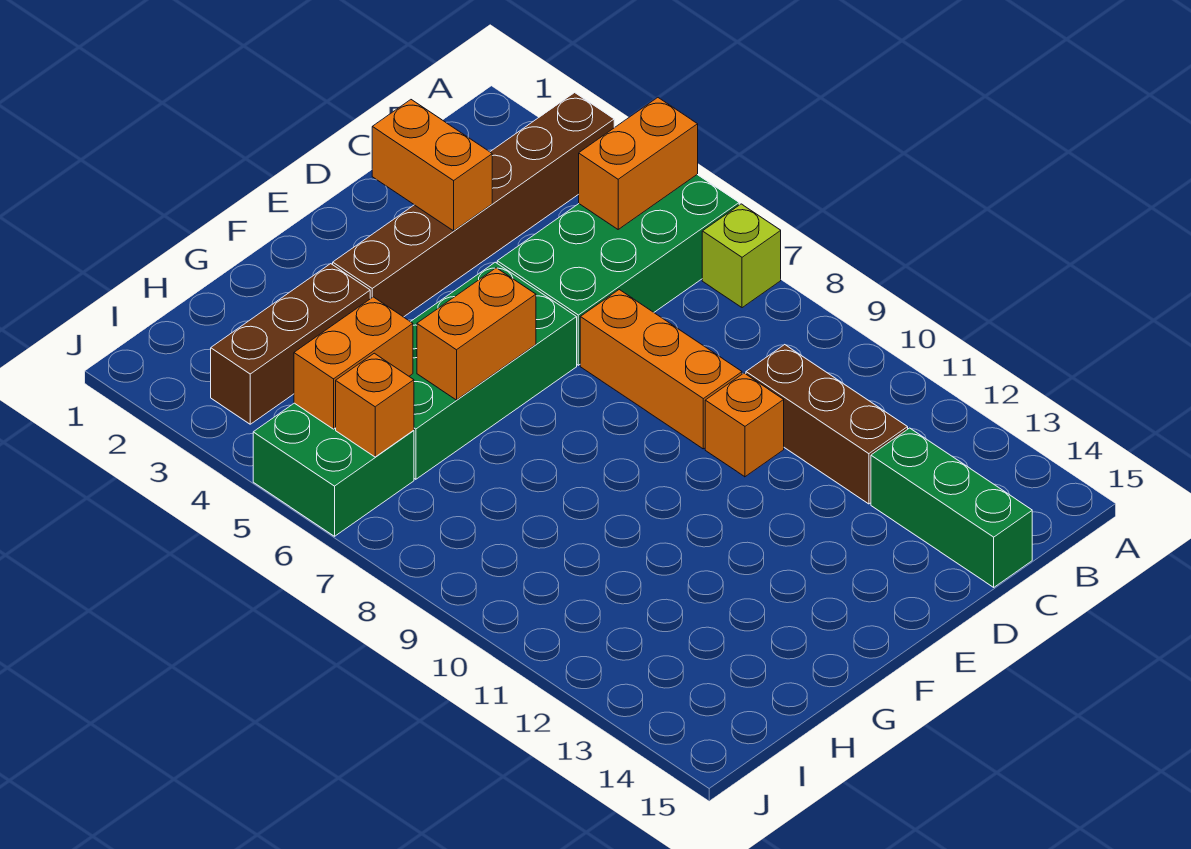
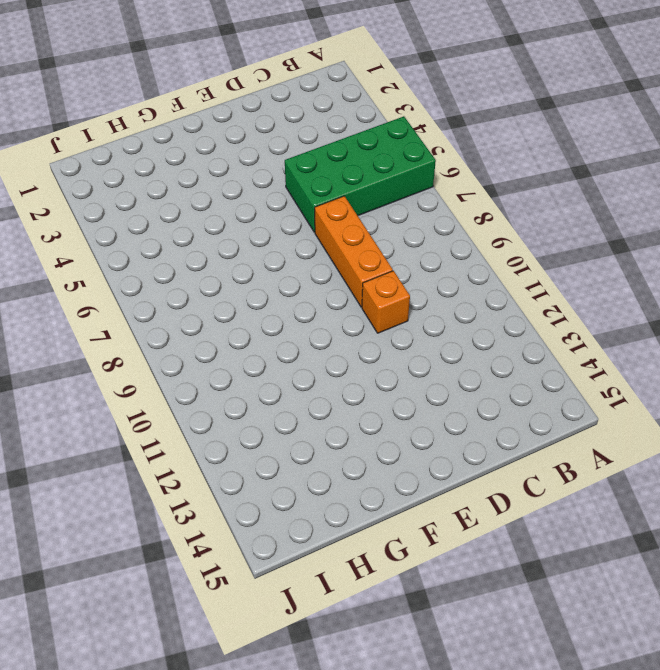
none -> brown brick A3:F3 level 1
none -> lime brick A7 level 1
none -> brown brick C10:C12 level 1

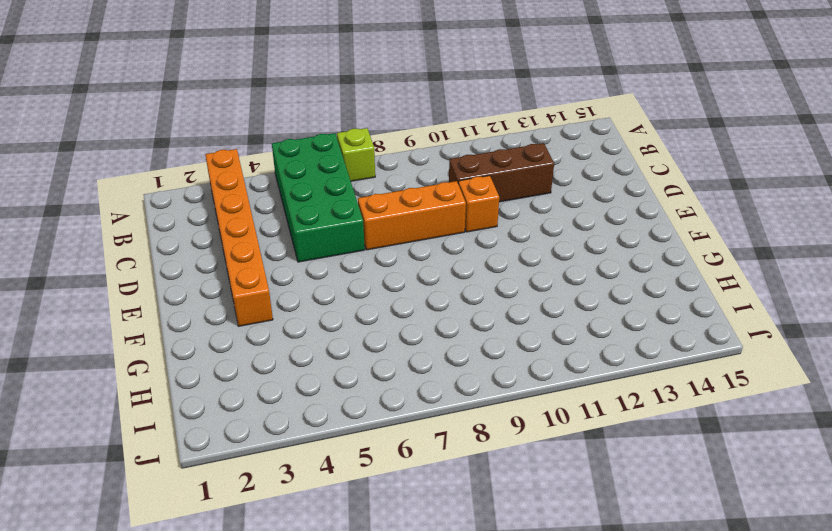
orange brick A3:F3 level 1 -> brown brick A3:F3 level 1
none -> green brick C13:C15 level 1
none -> green brick E5:H6 level 1
none -> brown brick G3:I3 level 1

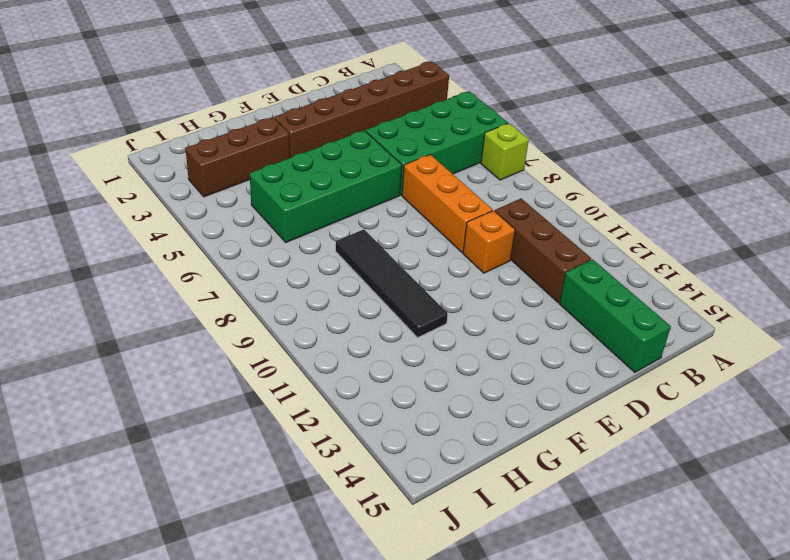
black tile G8:G11 level 1 -> none
none -> green brick I5:J6 level 1
none -> orange brick A5:B5 level 2
none -> orange brick D2:D3 level 2

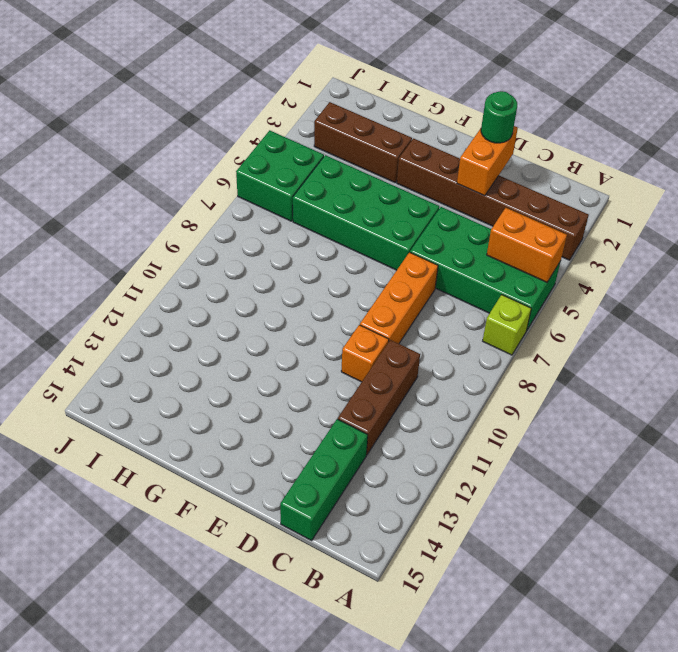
green round brick D2 level 3 -> none
none -> orange brick F6:G6 level 2
none -> orange brick H5:I5 level 2
none -> orange brick I6 level 2

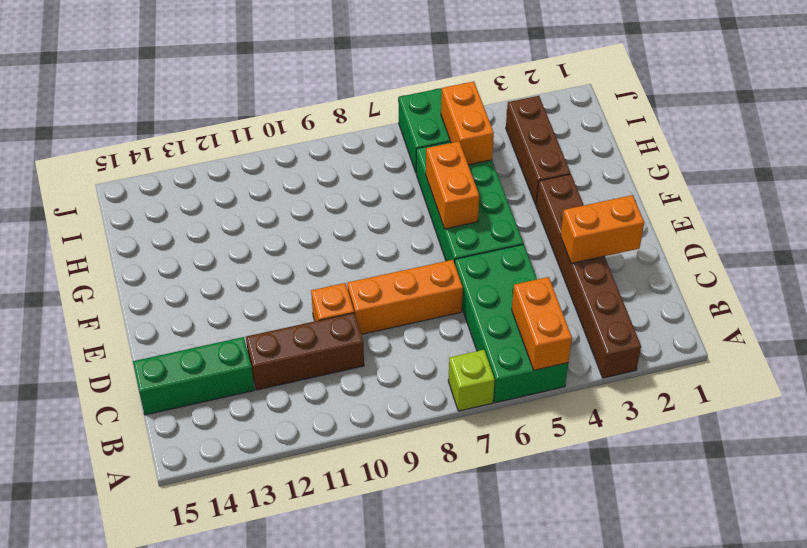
none -> orange brick I6 level 2

